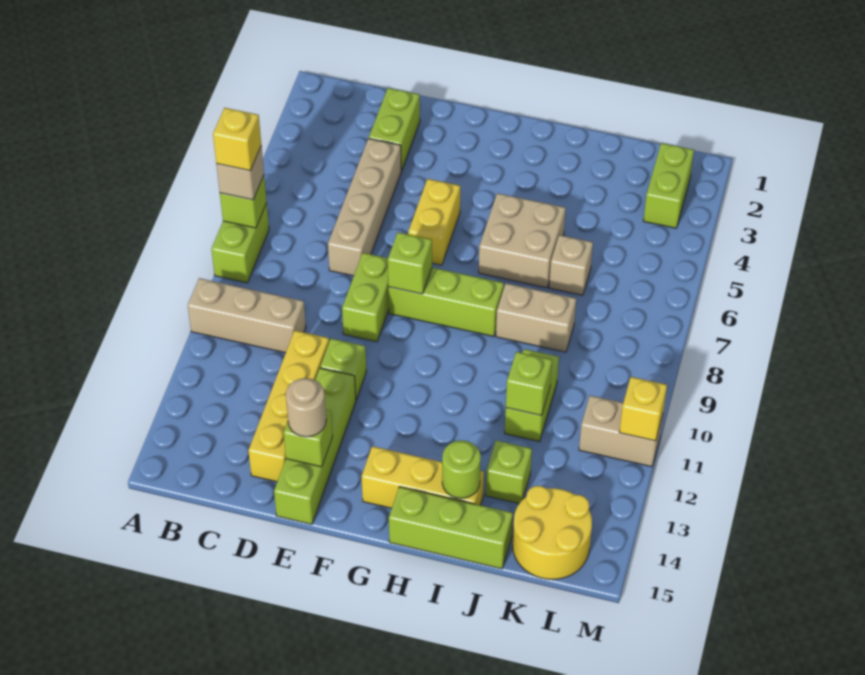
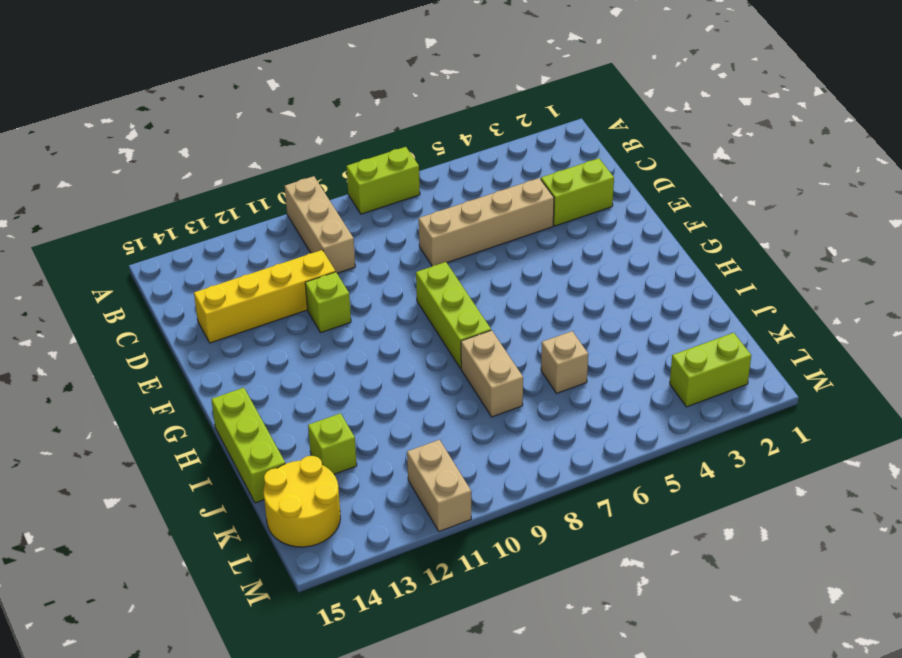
none -> lime brick E8:E9 level 1
none -> lime brick E12:E15 level 1
none -> yellow brick F5:F6 level 1

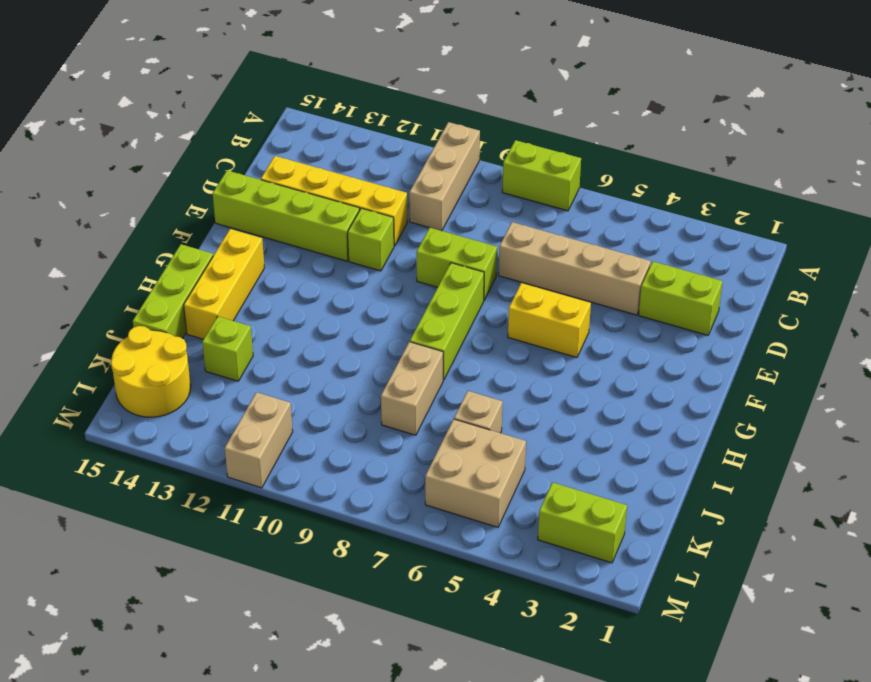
tan brick K5:L6 level 1 -> tan brick H5:I6 level 1
none -> lime brick J10:J11 level 1
none -> lime brick A7 level 2
none -> lime brick E14 level 2

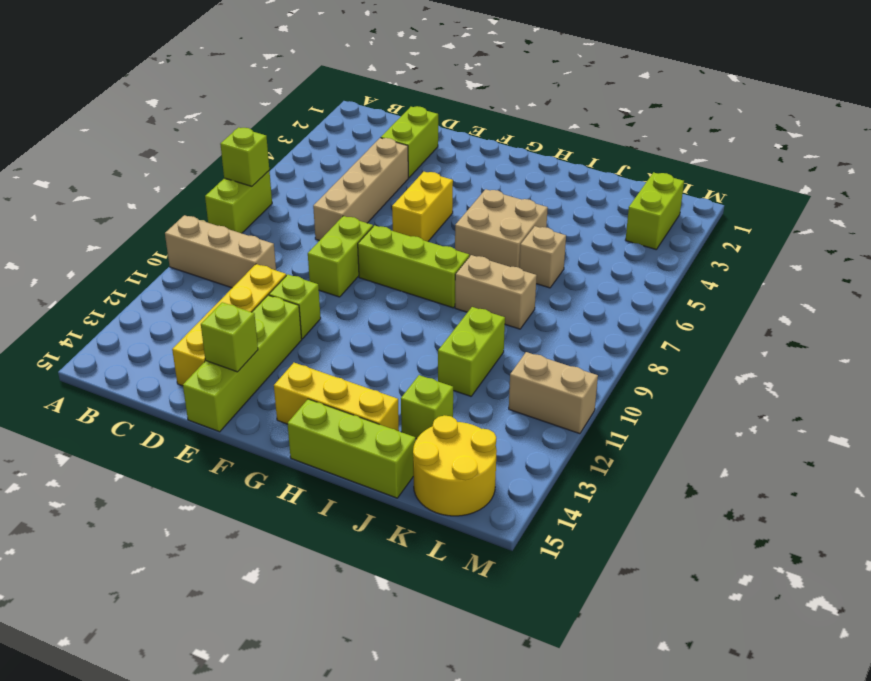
none -> lime brick F8 level 2
none -> lime round brick I14 level 2
none -> lime brick J11 level 2

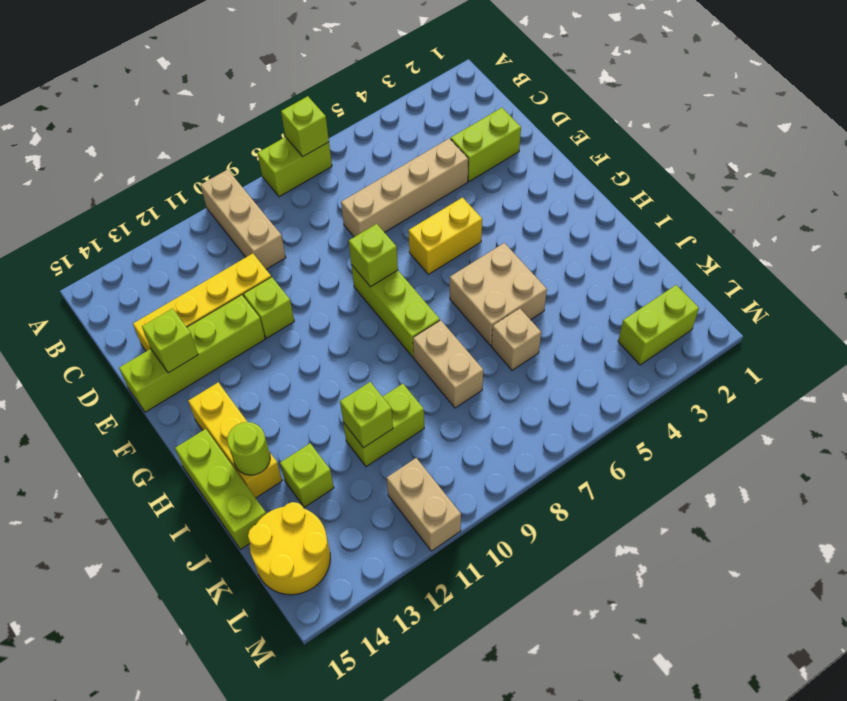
none -> lime brick E8:E9 level 1
none -> yellow brick M11 level 2
none -> tan brick A7 level 3

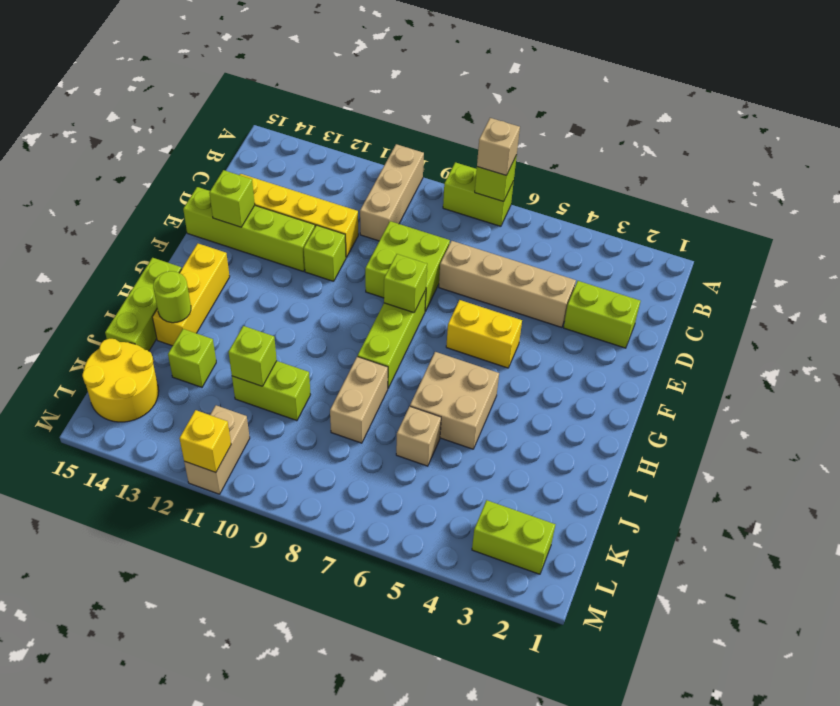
lime brick D8:E9 level 1 -> lime brick E8:E9 level 1
none -> tan round brick E14 level 3
none -> yellow brick A7 level 4

